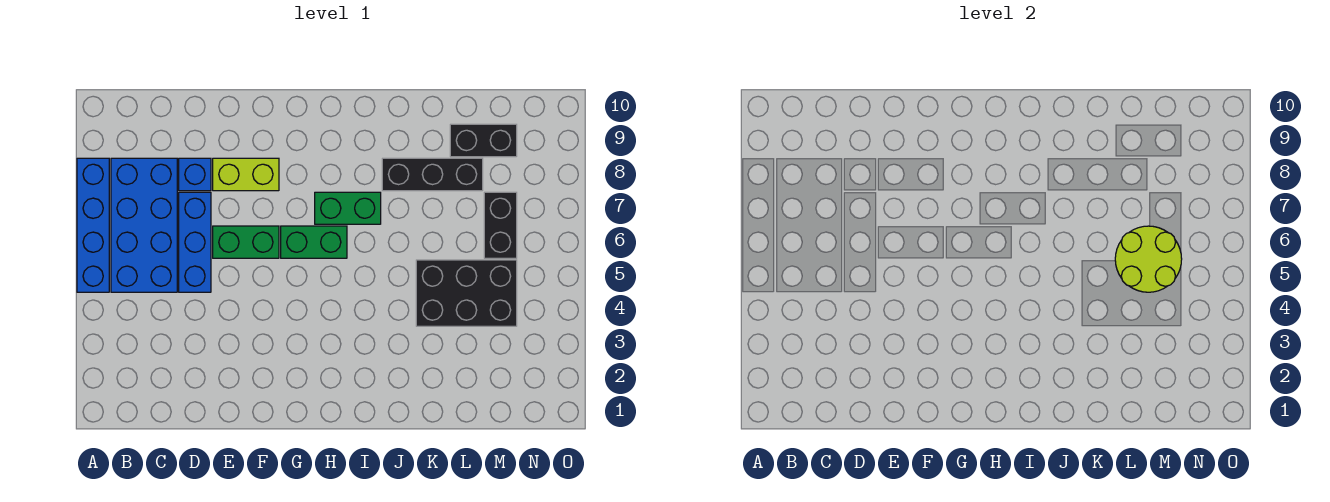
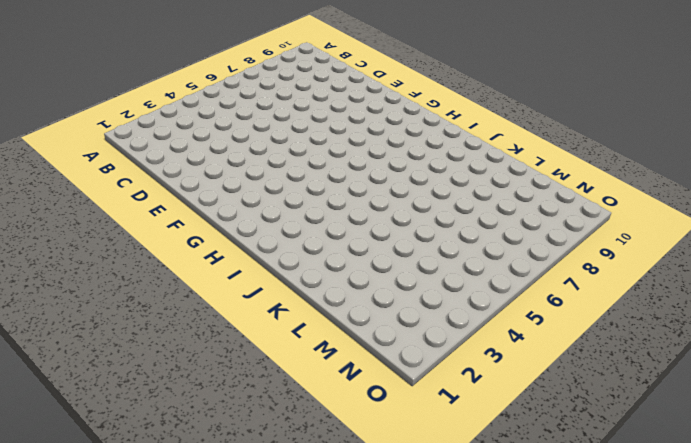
none -> blue brick A5:A8 level 1
none -> blue brick B5:C8 level 1
none -> blue brick D5:D7 level 1

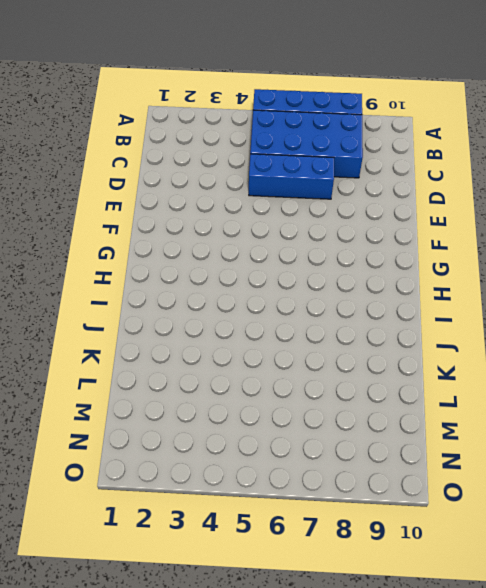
none -> blue brick D8 level 1
none -> green brick E6:F6 level 1
none -> lime brick E8:F8 level 1

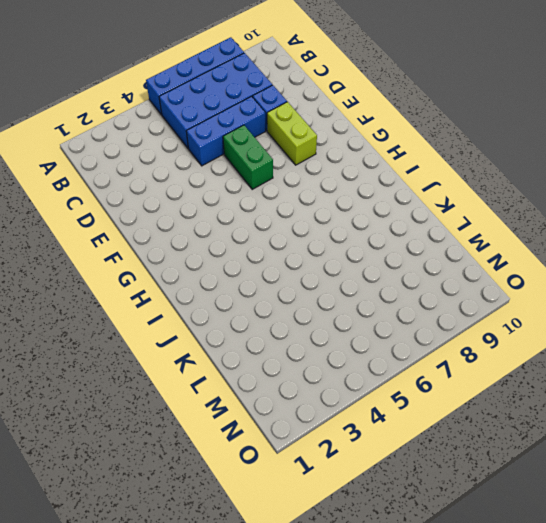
none -> green brick G6:H6 level 1
none -> green brick H7:I7 level 1
none -> black brick J8:L8 level 1

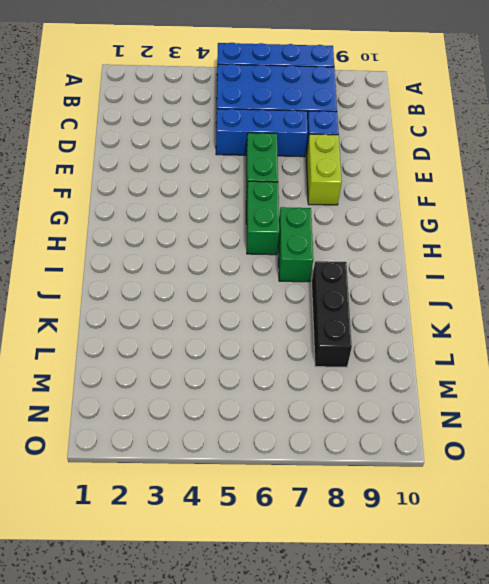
none -> black brick K4:M5 level 1
none -> black brick L9:M9 level 1
none -> black brick M6:M7 level 1

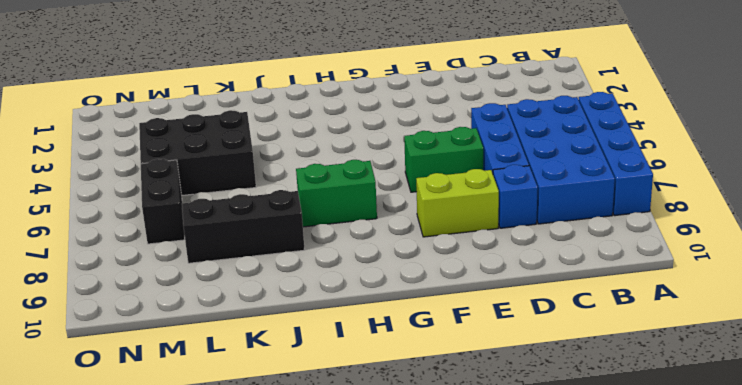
none -> green brick G6:H6 level 1
none -> black brick L9:M9 level 1
none -> lime round brick L5:M6 level 2

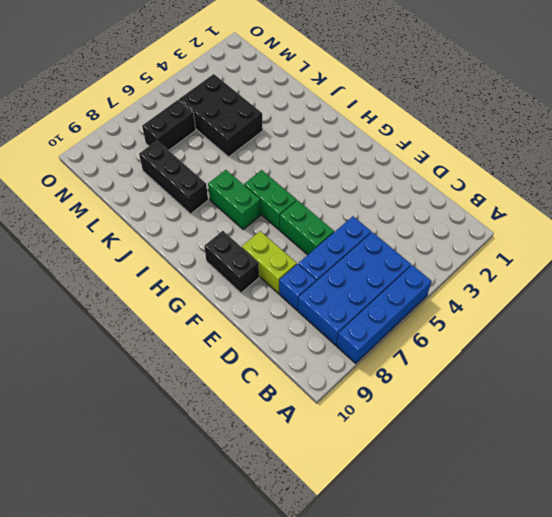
black brick F9:G9 level 1 -> black brick L9:M9 level 1
none -> lime round brick L5:M6 level 2

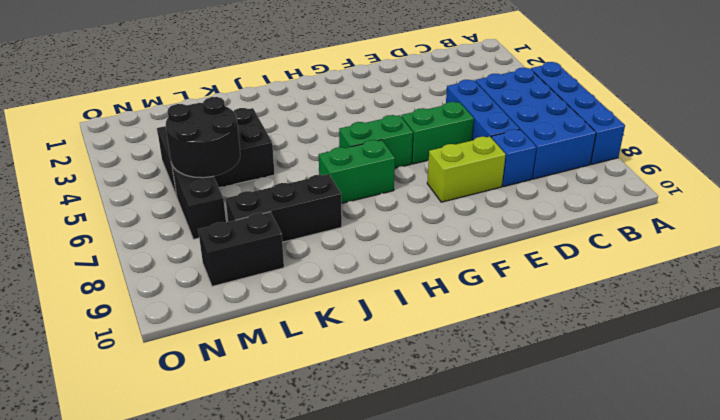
black round brick L5:M6 level 2 -> lime round brick L5:M6 level 2

